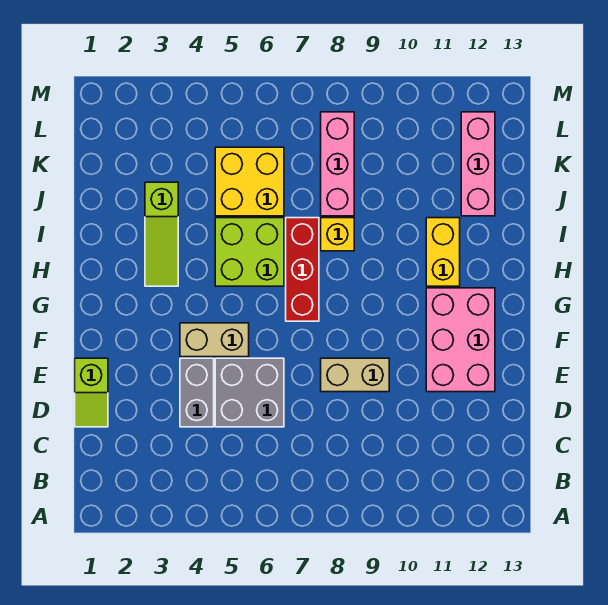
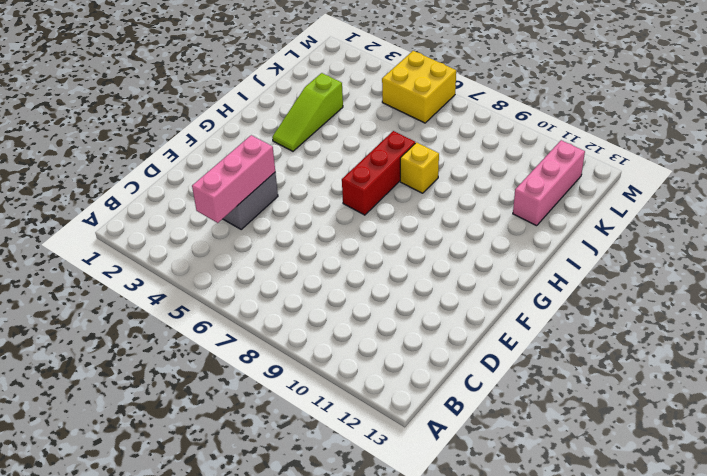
pink brick C4:E4 level 2 -> pink brick J8:L8 level 1
yellow brick L5:M6 level 1 -> yellow brick J5:K6 level 1
none -> lime slope D1:E1 level 1 top E
none -> grey brick D5:E6 level 1
none -> tan brick E8:E9 level 1

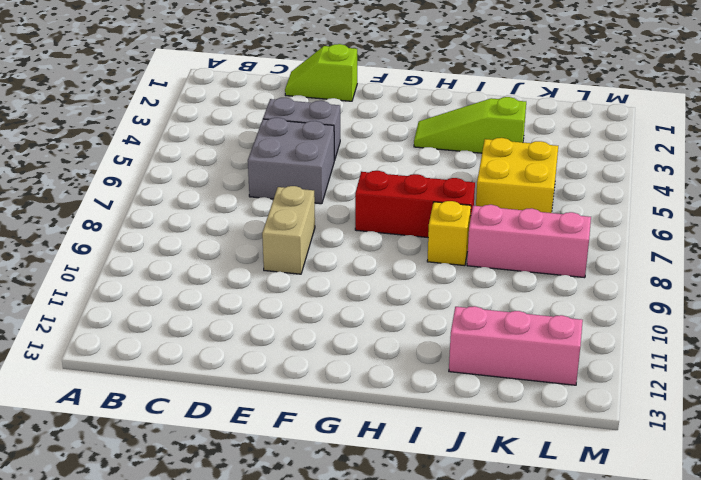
none -> pink brick E11:G12 level 1
none -> tan brick F4:F5 level 1
none -> lime brick H5:I6 level 1

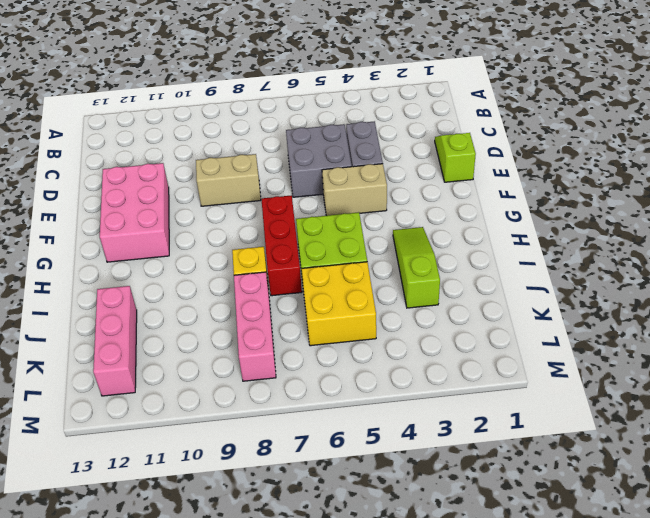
none -> yellow brick H11:I11 level 1

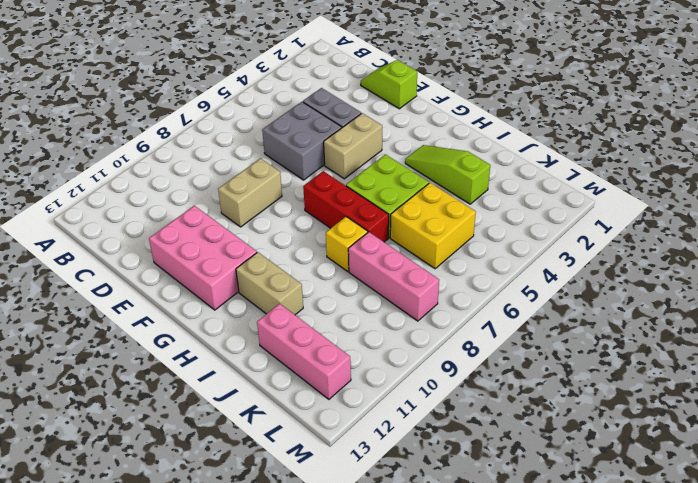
tan brick H11:I11 level 1 -> yellow brick H11:I11 level 1

